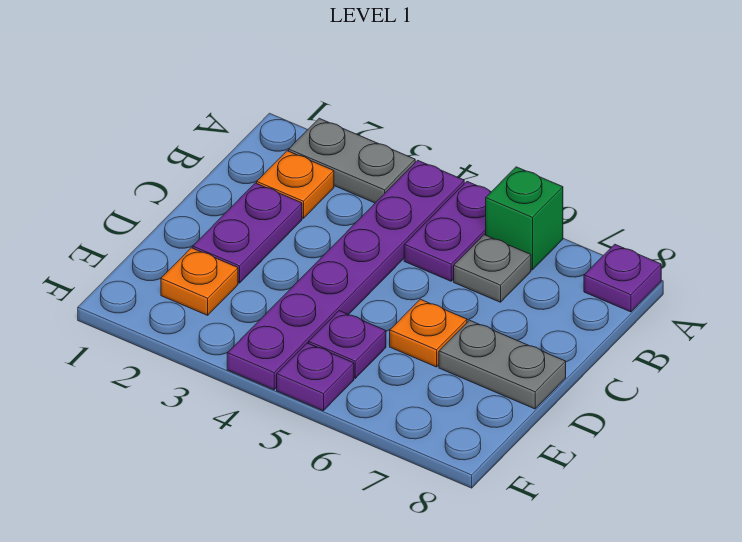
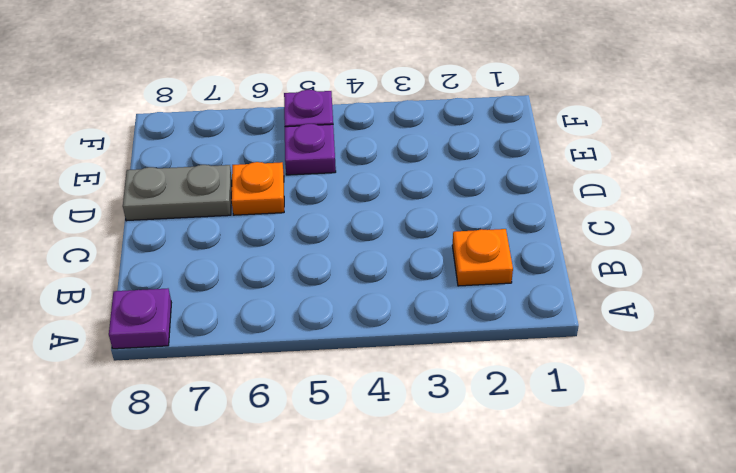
none -> grey plate A2:A3 level 1
none -> purple plate A4:F4 level 1
none -> purple plate A5:B5 level 1

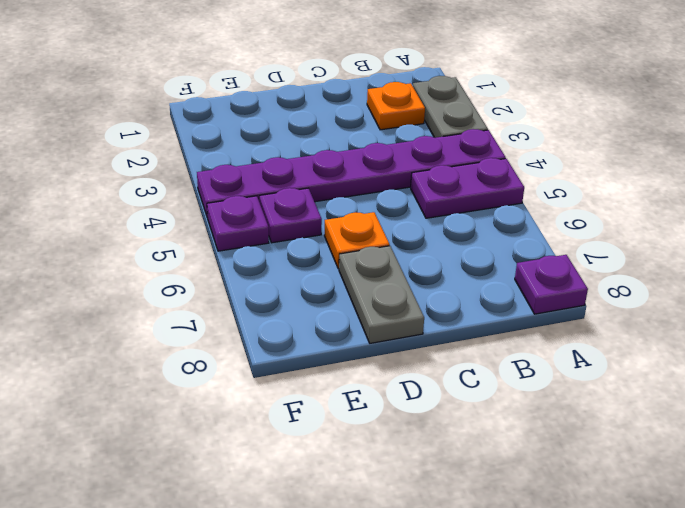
none -> green brick A6 level 1
none -> grey plate B6 level 1
none -> purple plate C2:D2 level 1

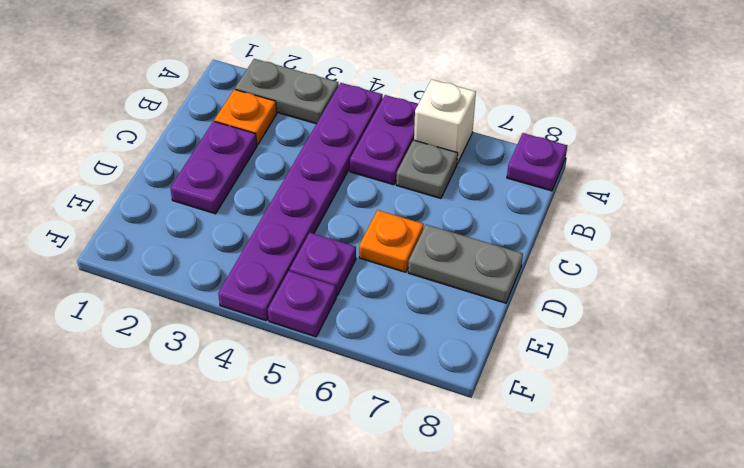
white brick A6 level 1 -> green brick A6 level 1
none -> orange plate E2 level 1

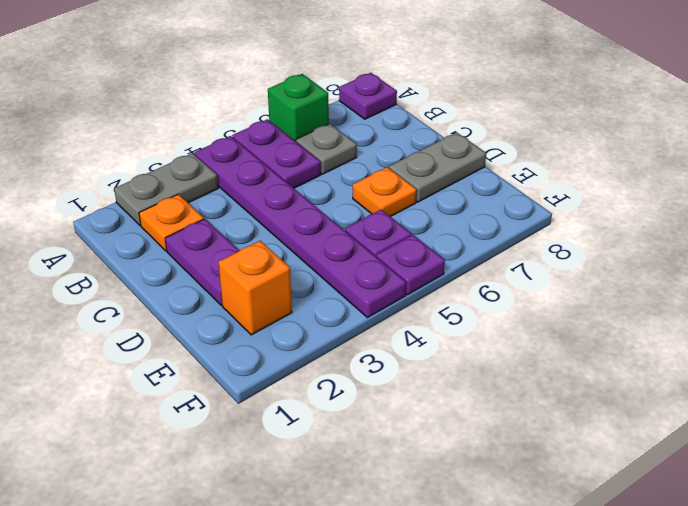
orange brick E2 level 1 -> orange plate E2 level 1

